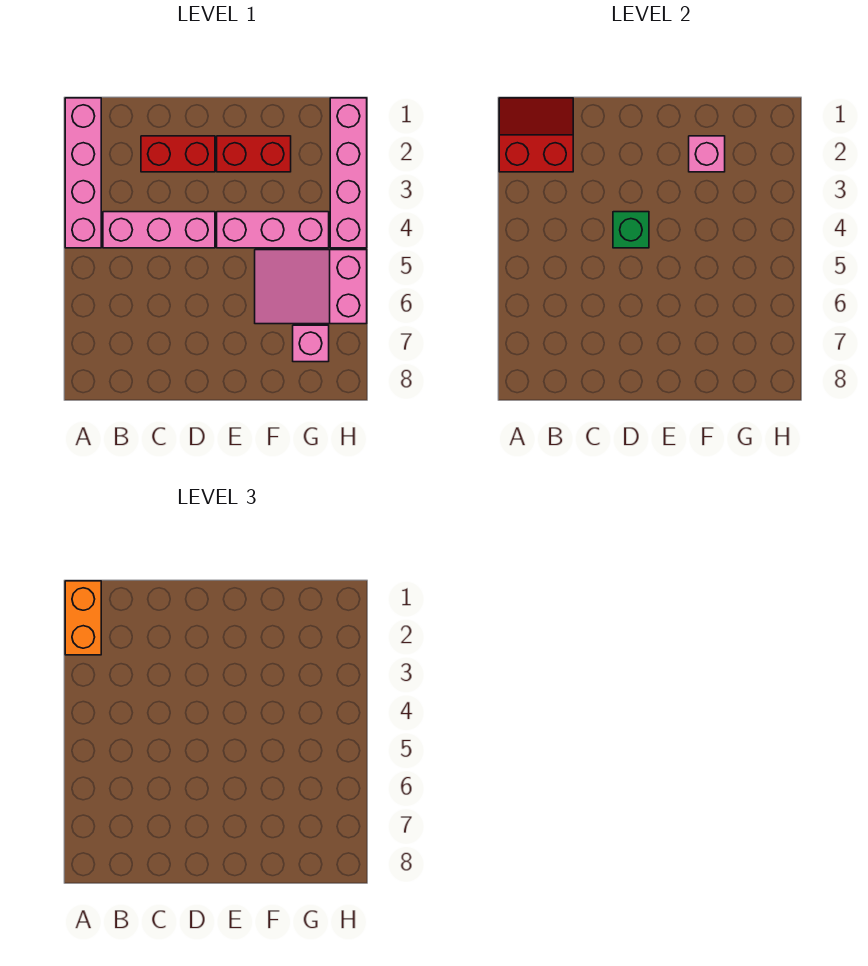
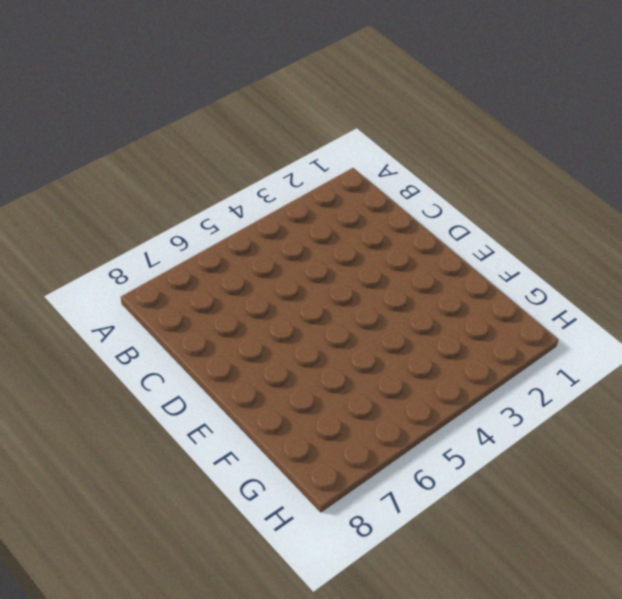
none -> pink brick A1:A4 level 1
none -> pink brick B4:D4 level 1
none -> red brick C2:D2 level 1

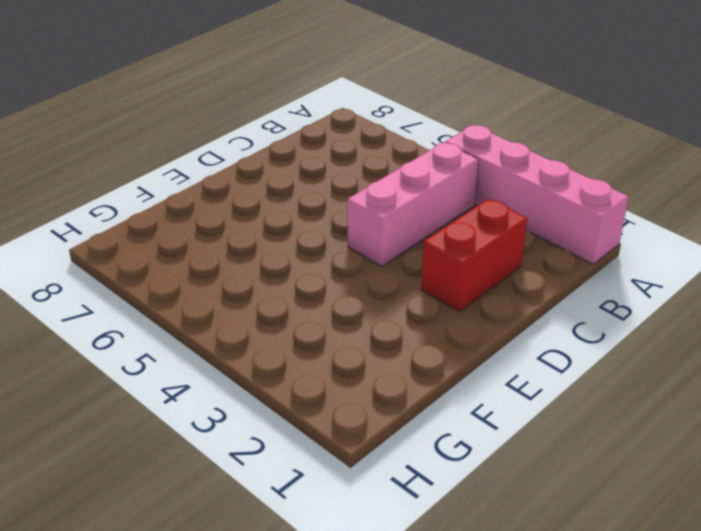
none -> red brick E2:F2 level 1
none -> pink brick E4:G4 level 1
none -> pink slope F5:H6 level 1 top H

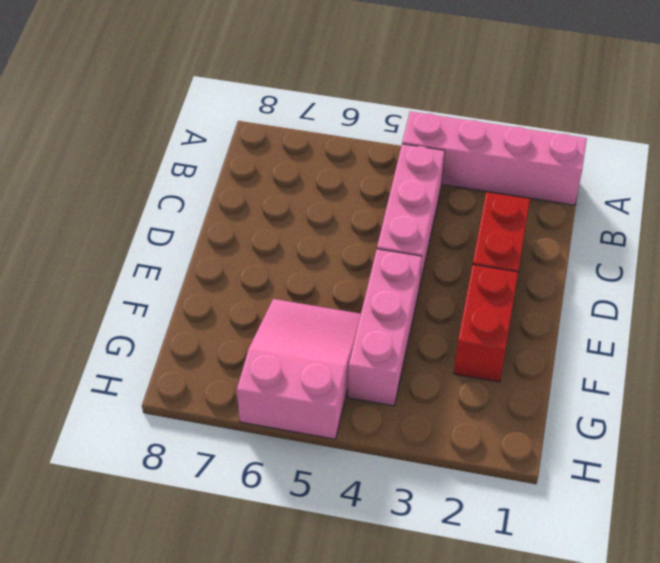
none -> pink brick G7 level 1
none -> pink brick H1:H4 level 1
none -> red slope A1:B2 level 2 top 2

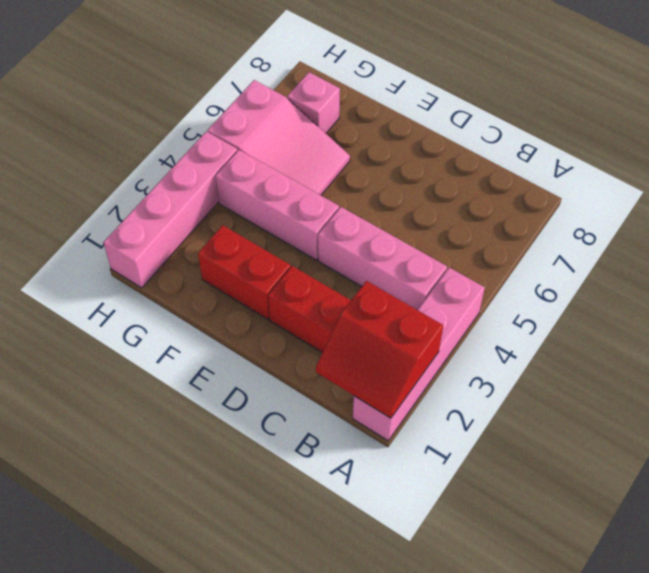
none -> green brick D4 level 2
none -> pink brick F2 level 2
none -> orange brick A1:A2 level 3

